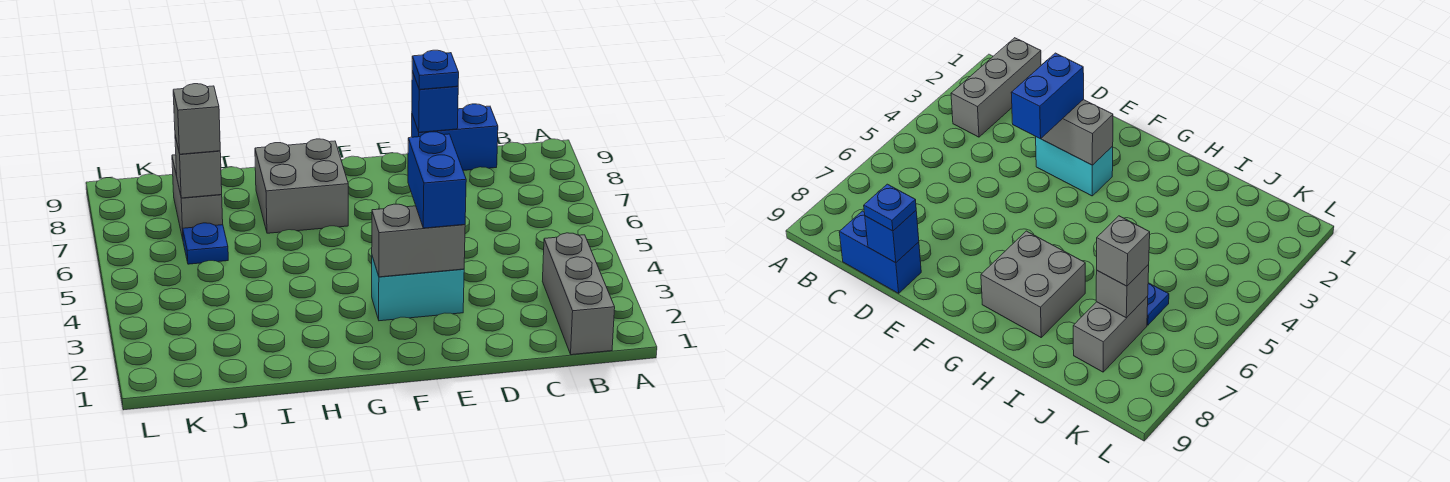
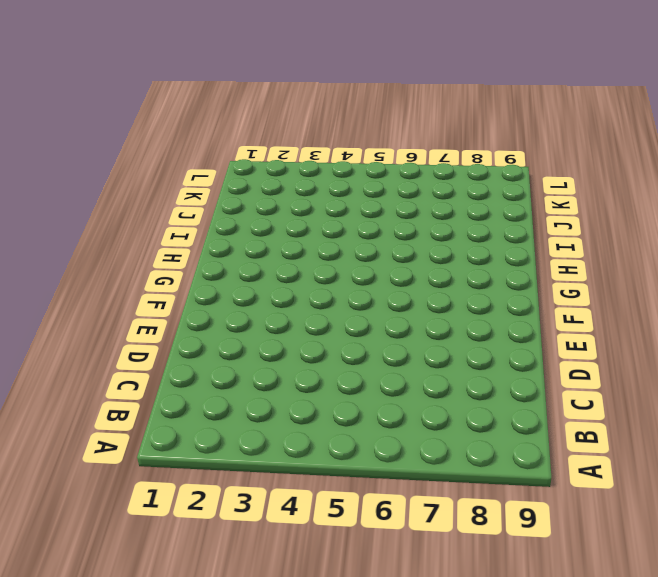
none -> grey brick B1:B3 level 1
none -> blue brick C9:D9 level 1
none -> cyan brick E3:F3 level 1

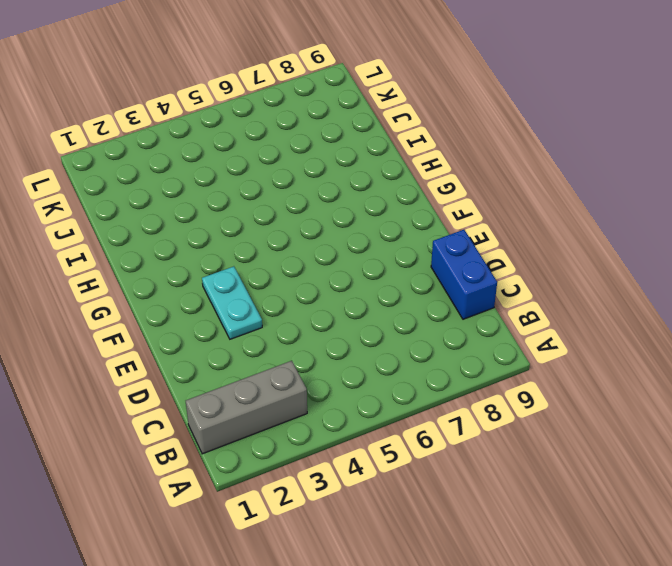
cyan plate E3:F3 level 1 -> cyan brick E3:F3 level 1
none -> grey brick G7:H8 level 1
none -> blue plate J6 level 1
none -> grey brick J7:J8 level 1

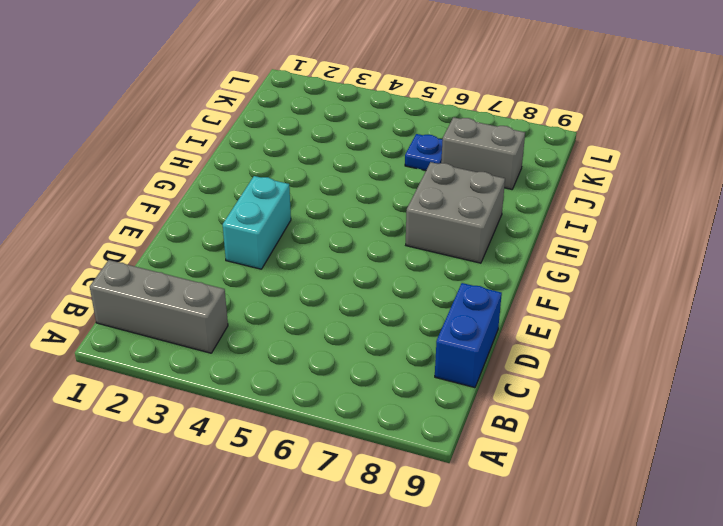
none -> blue brick D9 level 2
none -> grey brick E3:F3 level 2
none -> grey brick J7 level 2

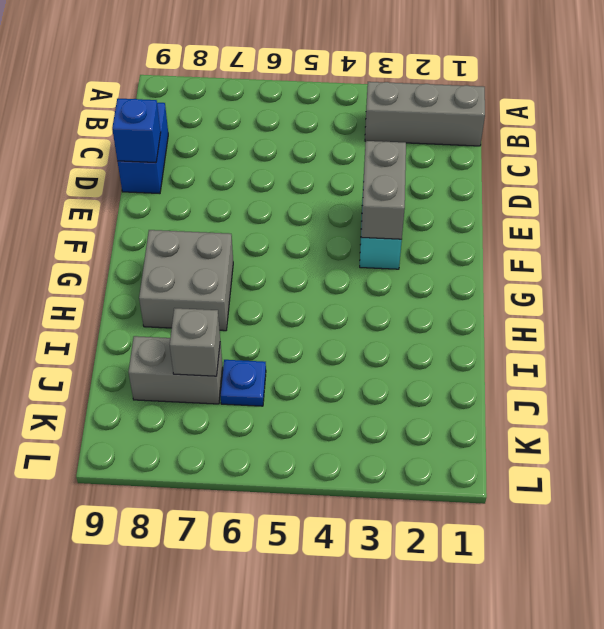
none -> blue plate D9 level 3
none -> blue brick E3:E4 level 3
none -> grey brick J7 level 3

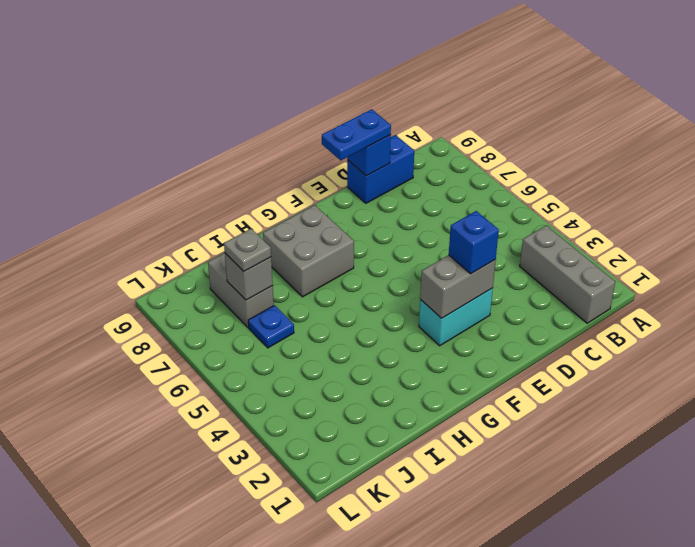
blue plate D9:E9 level 3 -> blue plate D9 level 3
blue brick E3 level 3 -> blue brick E3:E4 level 3
grey plate J7 level 3 -> grey brick J7 level 3

